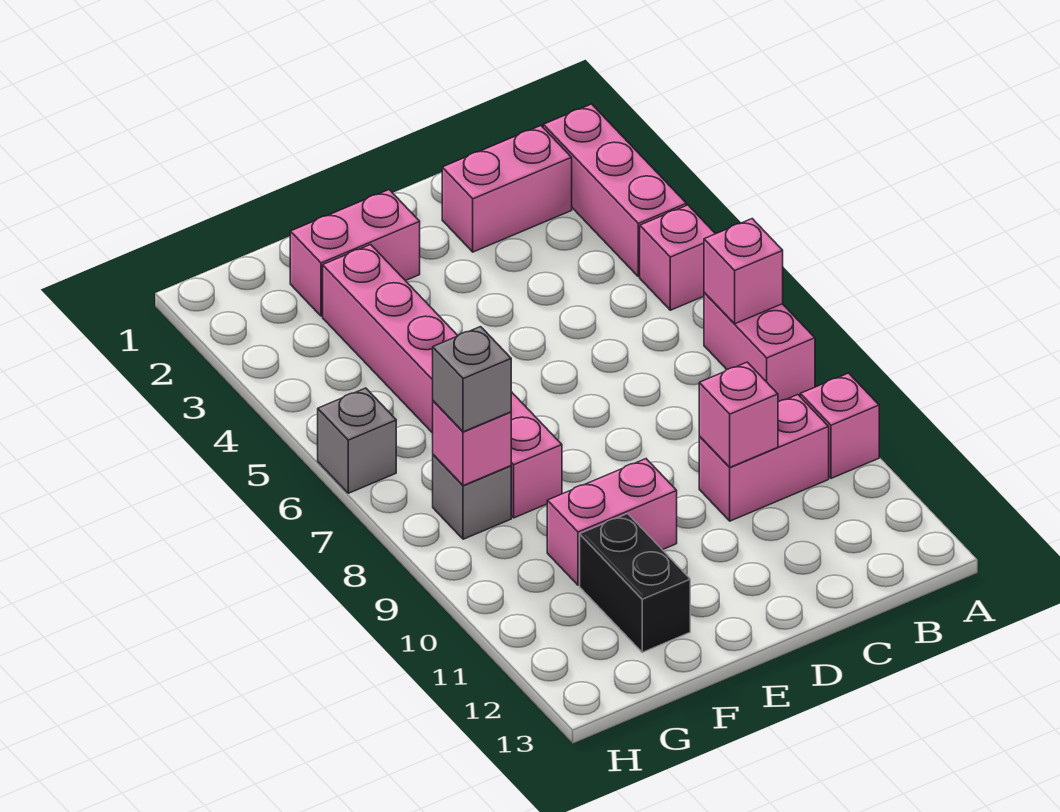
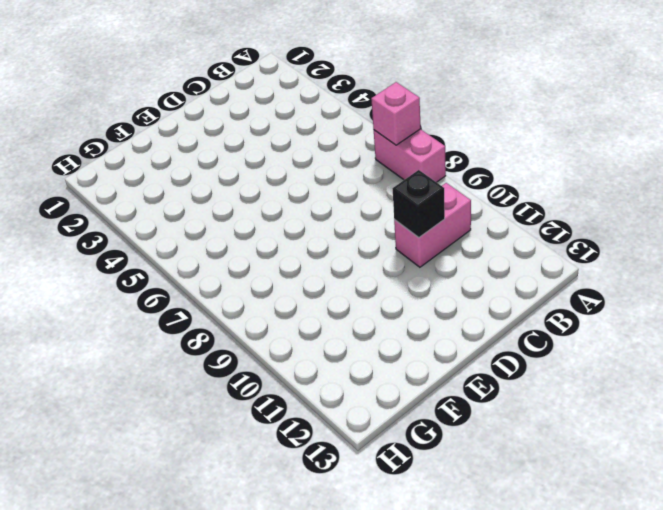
black brick C10 level 2 -> pink brick C10 level 2
none -> pink brick A2:A4 level 1
none -> pink brick A5 level 1
none -> pink brick A10 level 1

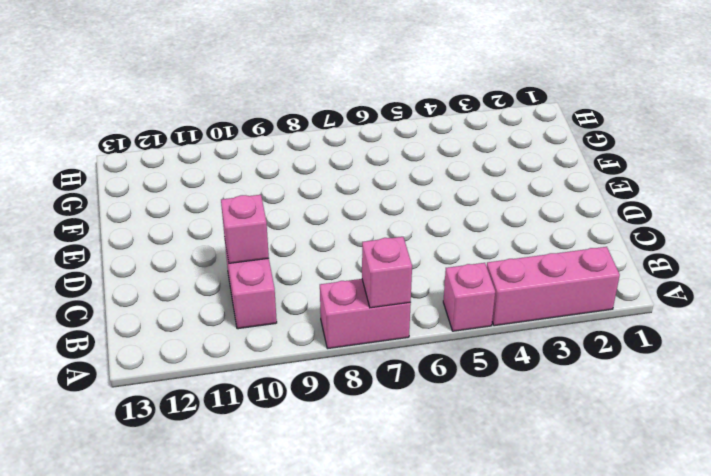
none -> pink brick A10 level 1
none -> pink brick B2:C2 level 1
none -> pink brick E2:F2 level 1

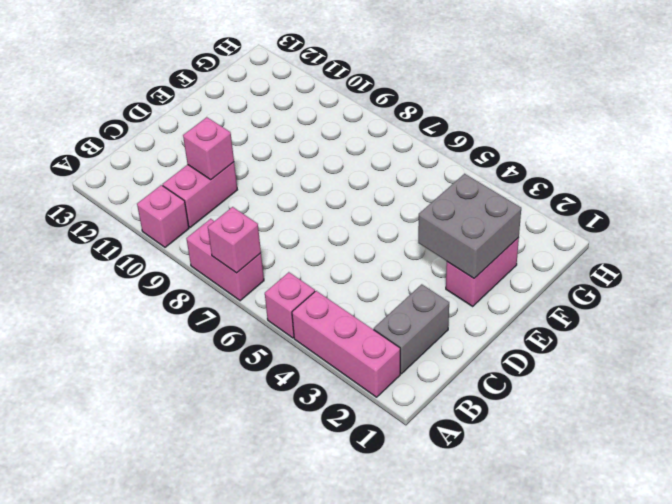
grey brick B2:C2 level 1 -> pink brick B2:C2 level 1
grey brick E2:F3 level 2 -> none
none -> pink brick E10:F10 level 1
none -> pink brick F3:F8 level 1
none -> black brick F11:F12 level 1

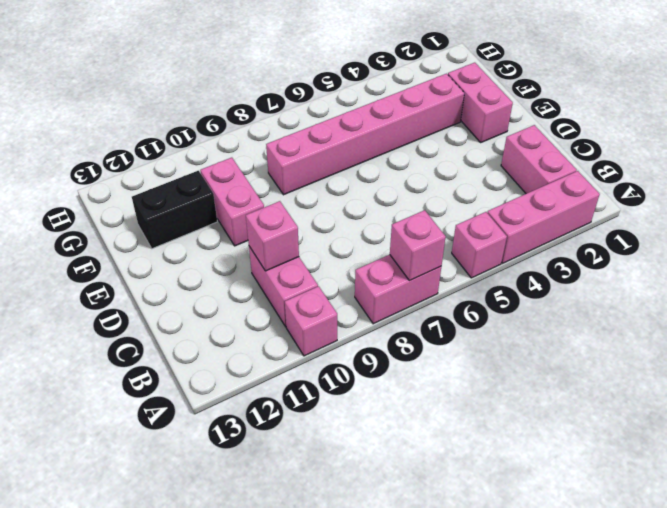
none -> grey brick G8 level 1
none -> grey brick H6 level 1
none -> pink brick G8 level 2

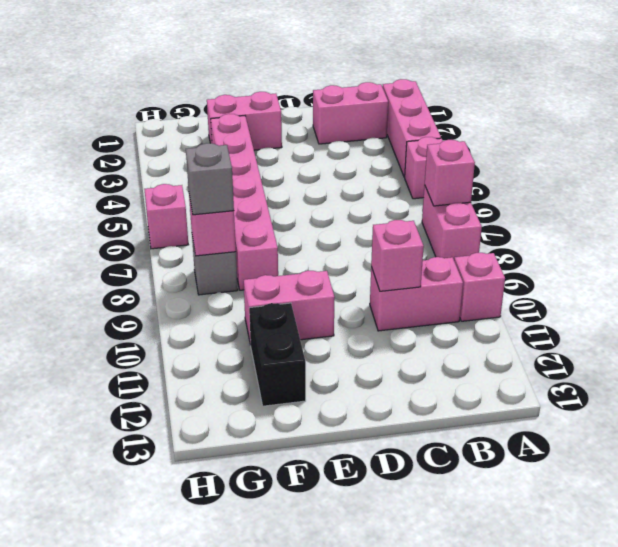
pink brick H6 level 1 -> grey brick H6 level 1

